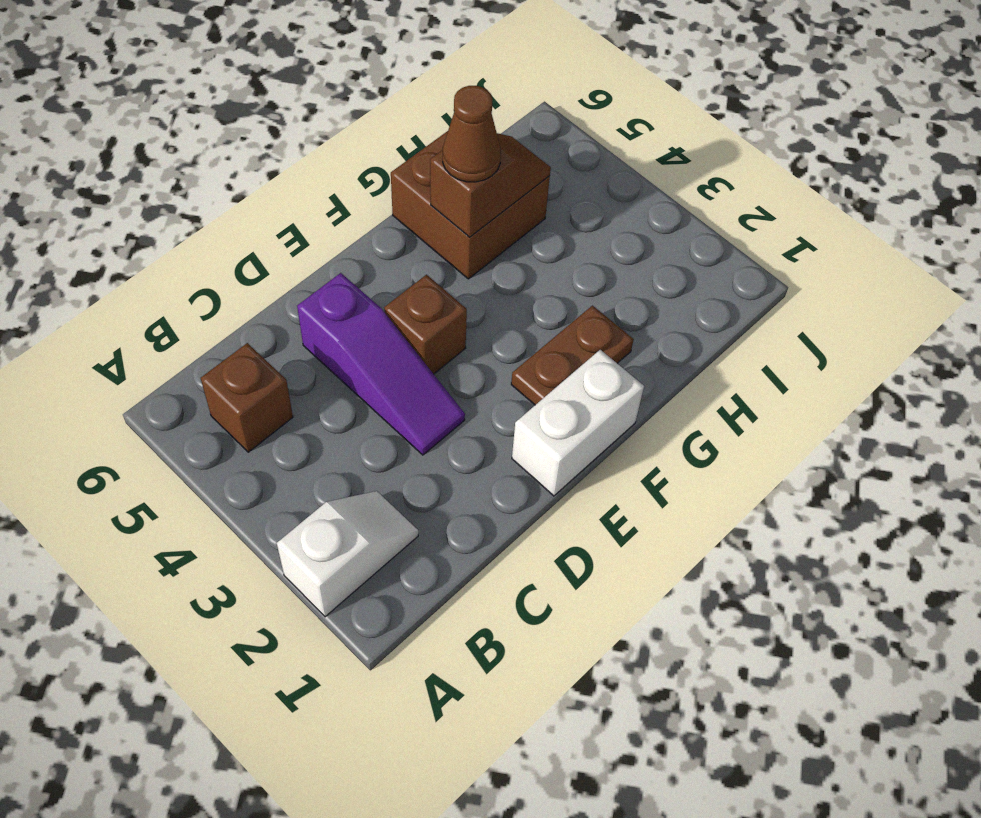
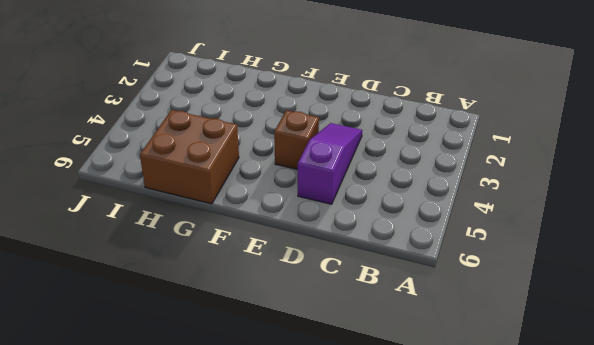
none -> white slope A2:B2 level 1 top A
none -> brown brick B5 level 1

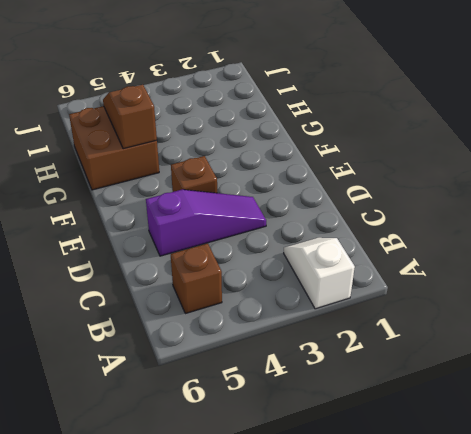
none -> white brick E1:F1 level 1
none -> brown plate F2:G2 level 1

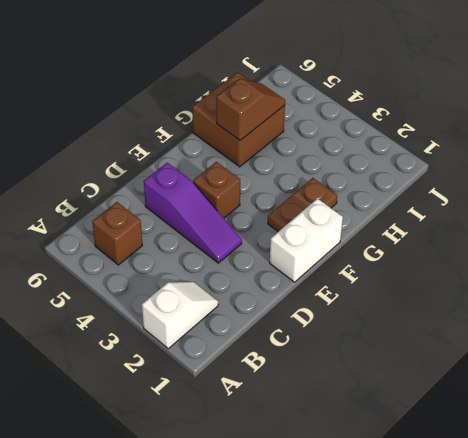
none -> brown cone G5 level 3

